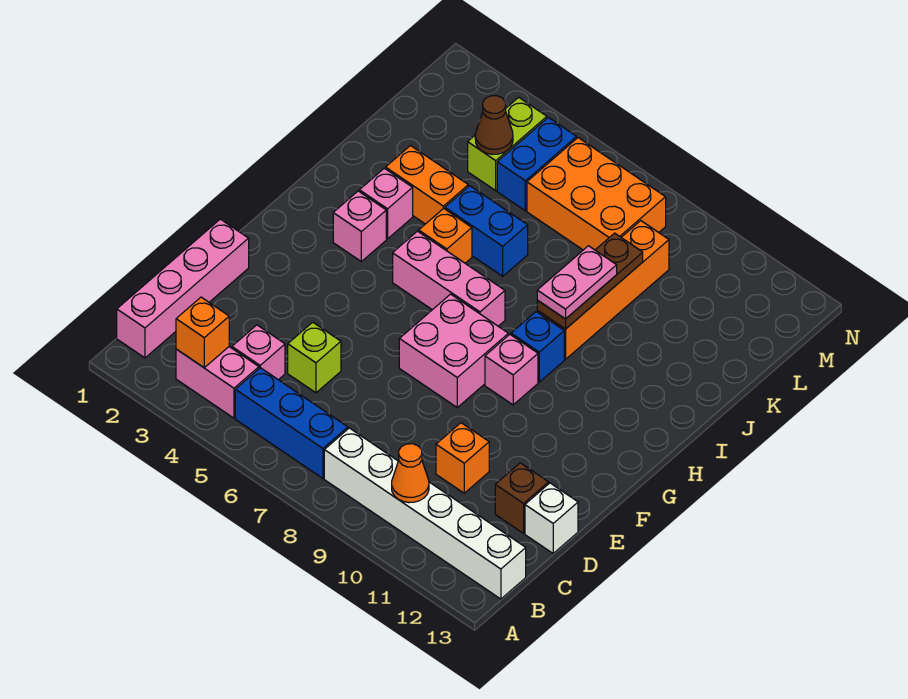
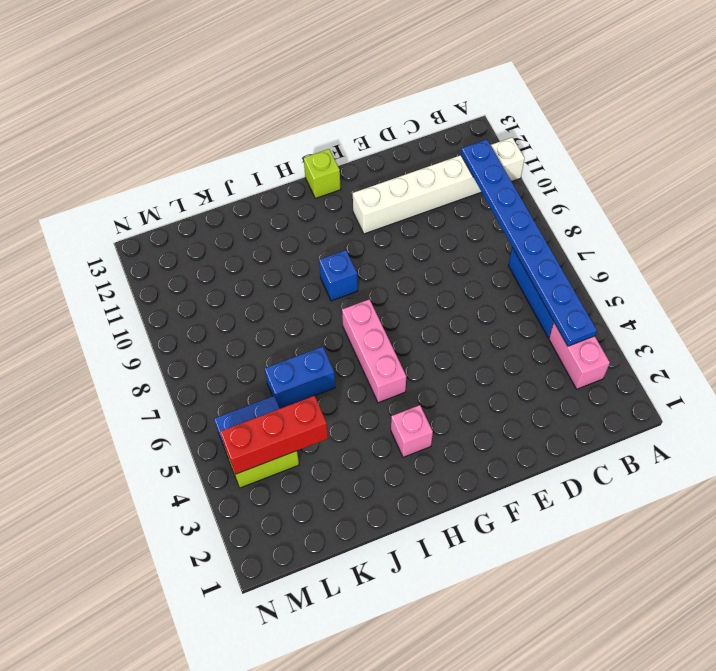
white brick A11:F11 level 1 -> white brick B8:B13 level 1
blue plate B4:B11 level 2 -> orange cone B10 level 2
lime brick G13 level 1 -> lime brick D5 level 1
blue brick J6:K6 level 1 -> blue brick J5:J6 level 1
red brick K4:M4 level 2 -> brown cone L4 level 2
none -> pink brick B1:E1 level 1
none -> pink brick C4 level 1
none -> orange brick D10 level 1

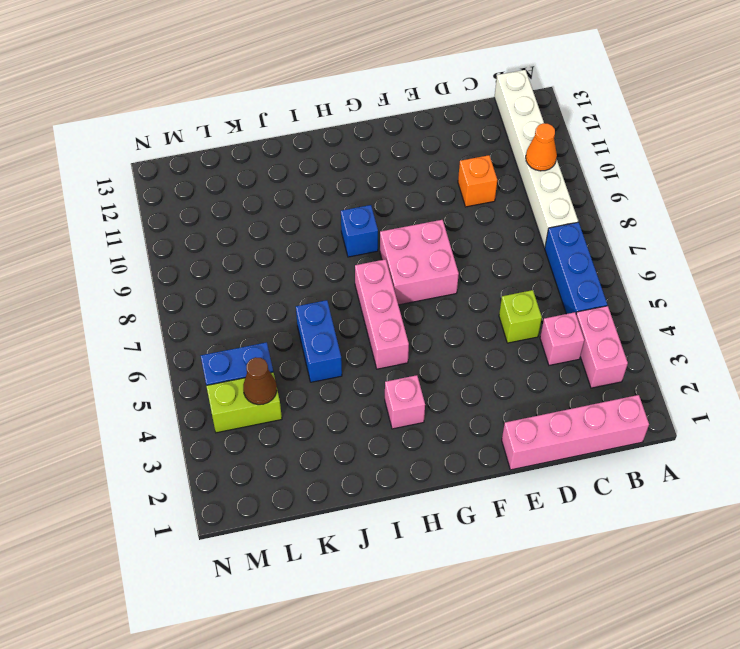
none -> brown brick D12 level 1
none -> white brick D13 level 1
none -> pink brick G9 level 1

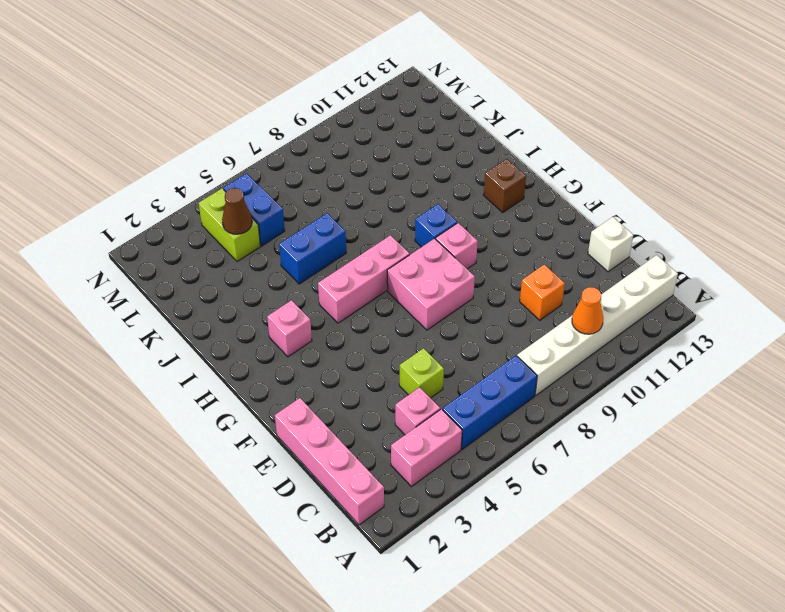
brown brick H12 level 1 -> brown brick D12 level 1
none -> pink brick I3 level 1
none -> orange brick I5 level 1
none -> orange brick I9:L9 level 1

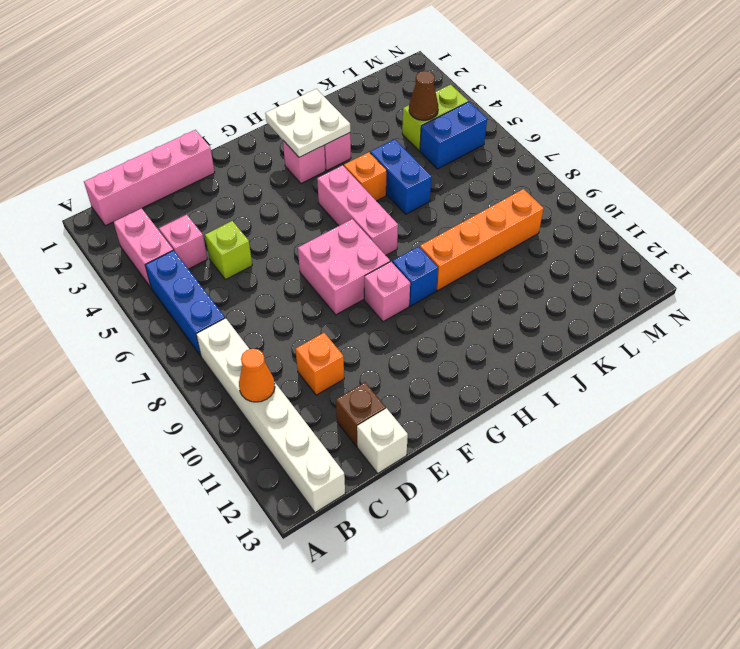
white plate H2:I3 level 2 -> none
none -> orange brick J3:J4 level 1
none -> orange brick L6:M8 level 1
none -> orange brick B3 level 2

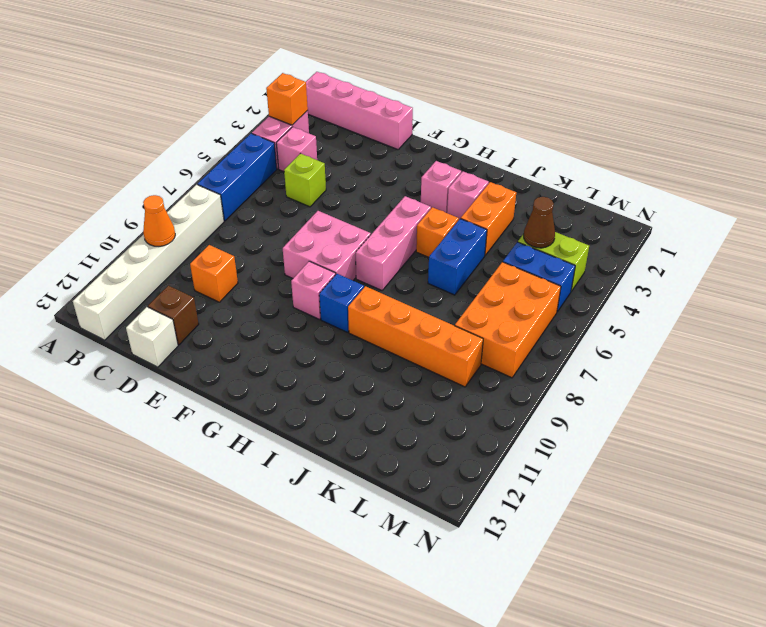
none -> brown plate I9:K9 level 2
none -> pink plate I9:J9 level 3

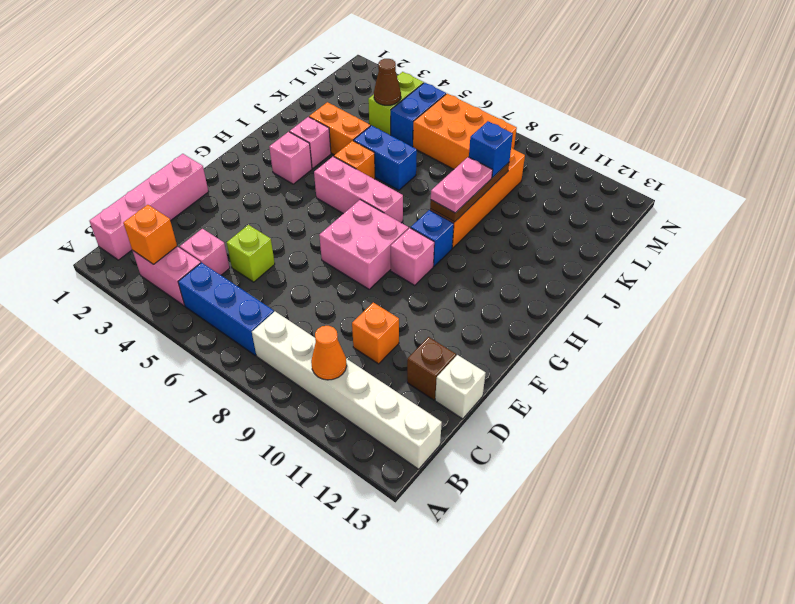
blue brick K9 level 3 -> none

